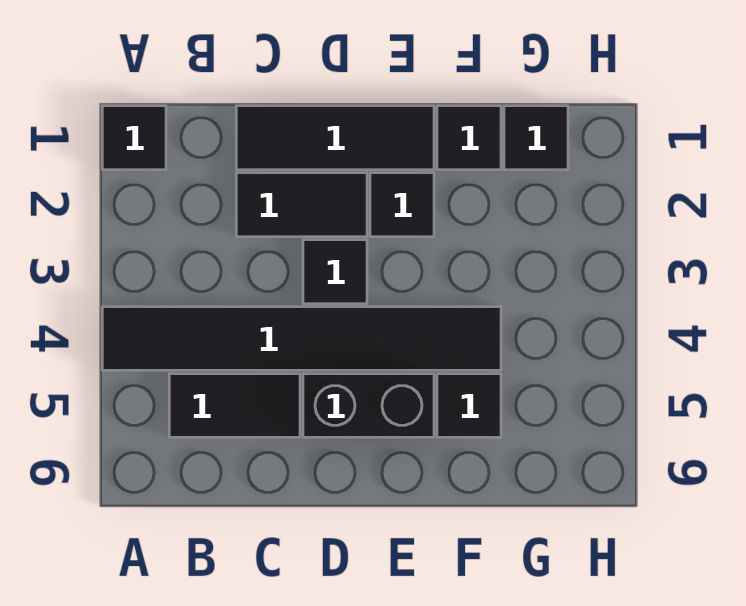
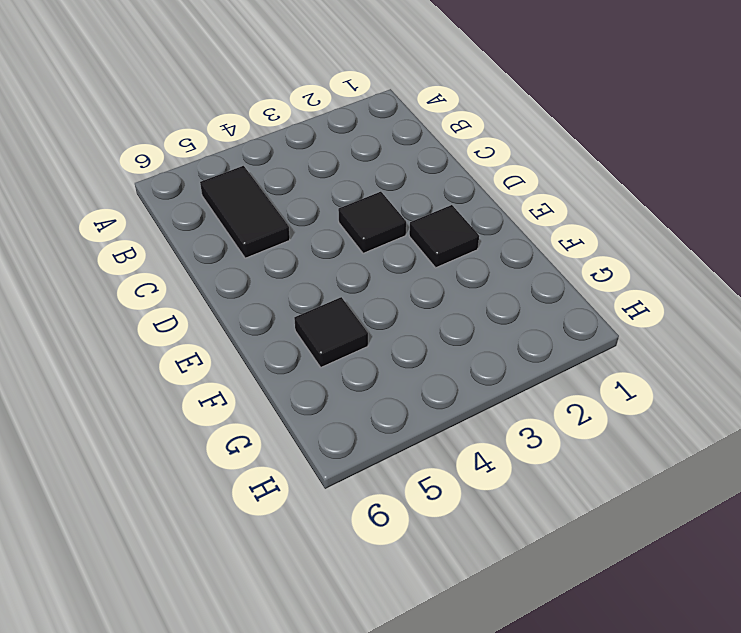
none -> black tile A1 level 1
none -> black tile A4:F4 level 1

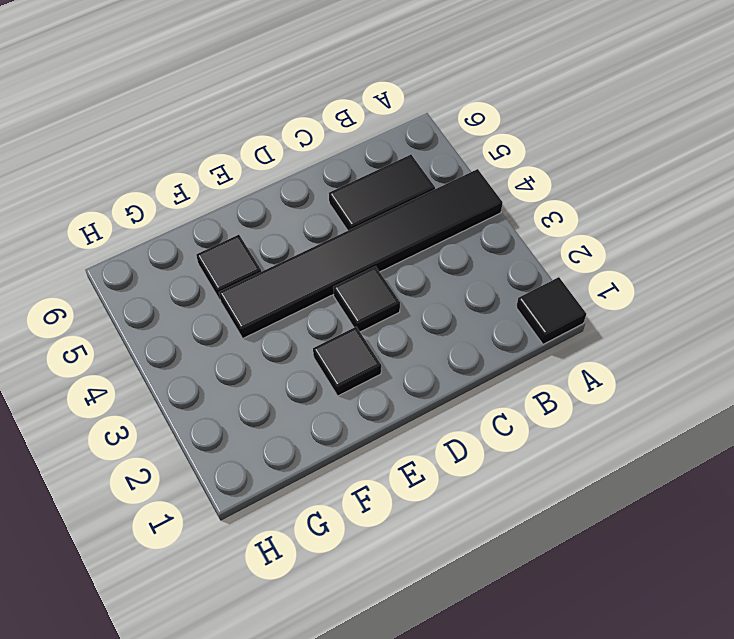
none -> black tile C1:E1 level 1
none -> black tile C2:D2 level 1

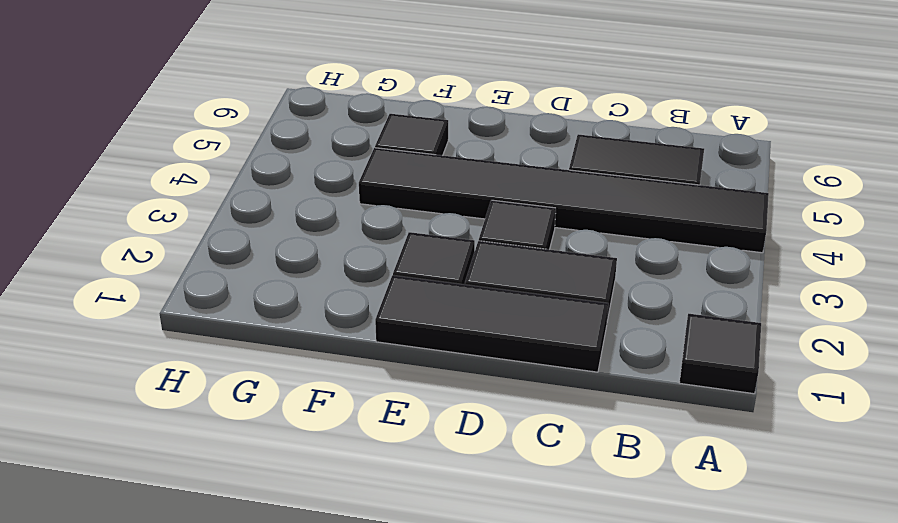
none -> black brick D5:E5 level 1
none -> black tile F1 level 1

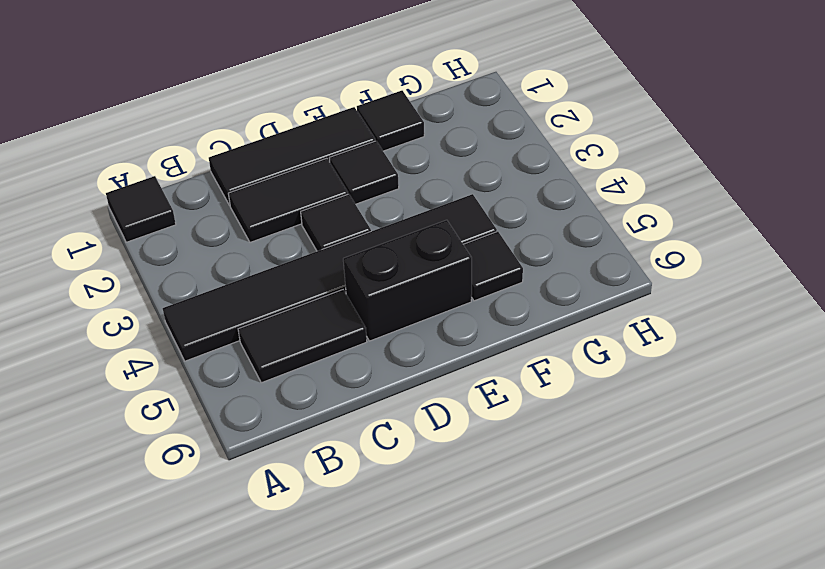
none -> black tile G1 level 1

